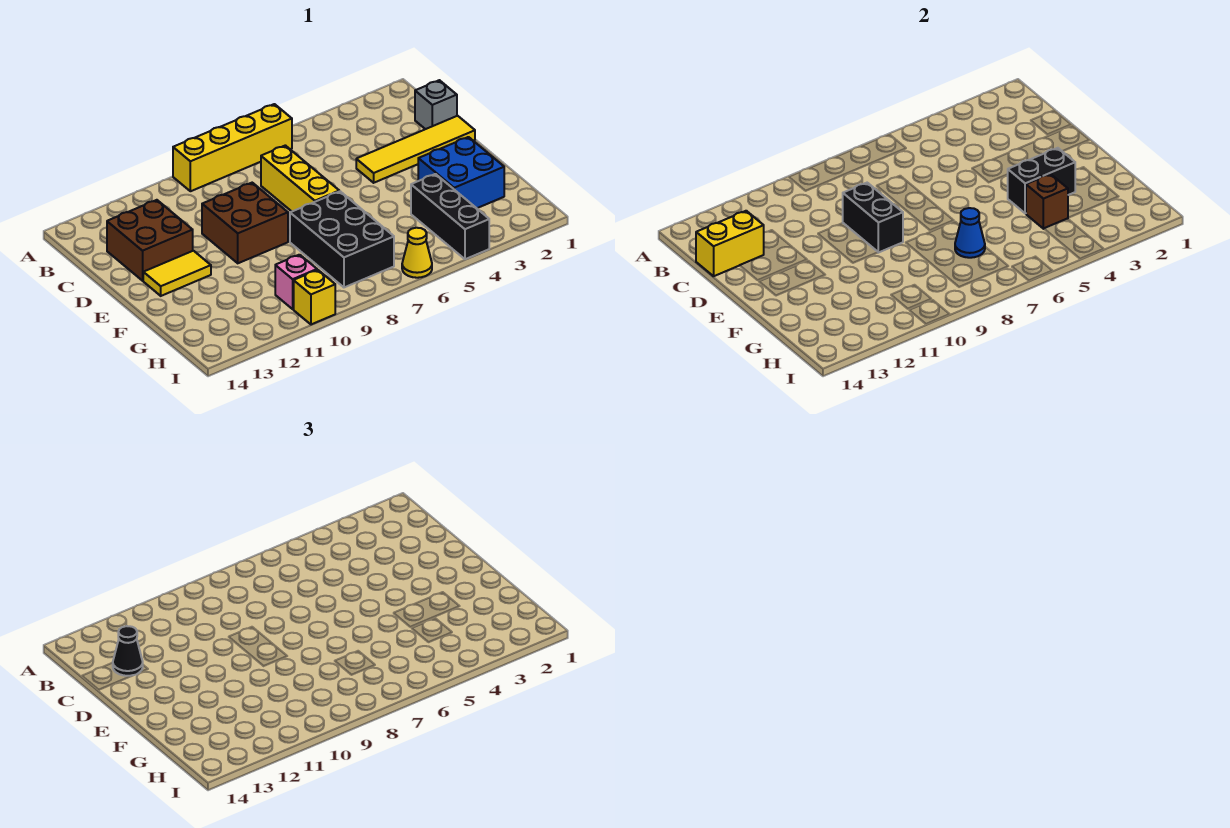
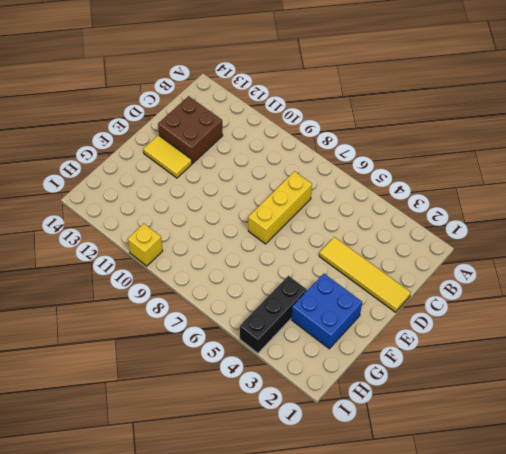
none -> yellow brick A6:A9 level 1
none -> grey brick C1 level 1
none -> brown brick D9:E10 level 1

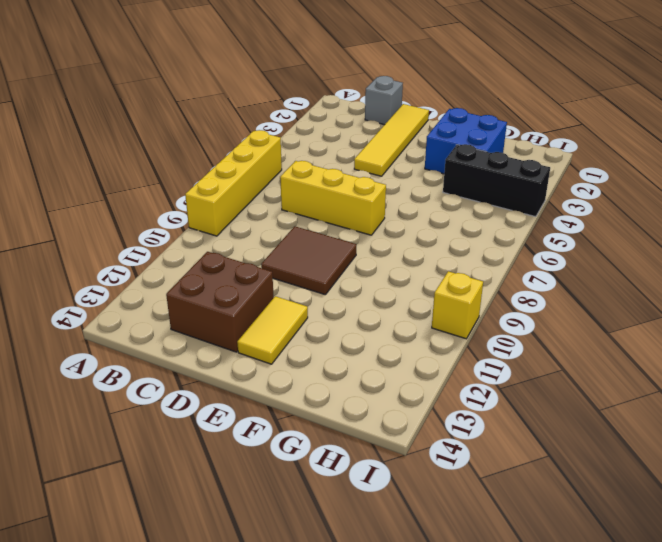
brown tile D9:E10 level 1 -> brown brick D9:E10 level 1
none -> black brick F7:H8 level 1
none -> pink brick H10 level 1
none -> yellow cone I6 level 1

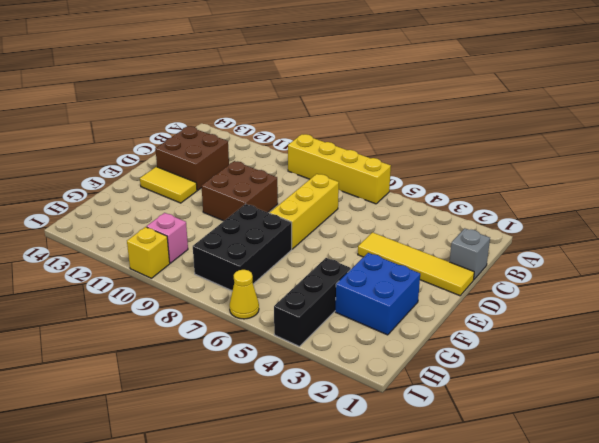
none -> yellow brick C13:C14 level 2
none -> black brick D9:E9 level 2
none -> black brick F3:F4 level 2

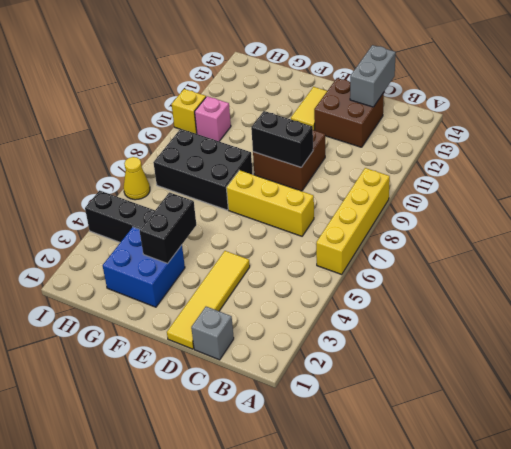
grey brick C13:C14 level 2 -> yellow brick C13:C14 level 2
none -> brown brick G4 level 2
none -> blue cone G7 level 2
none -> black cone C13 level 3

